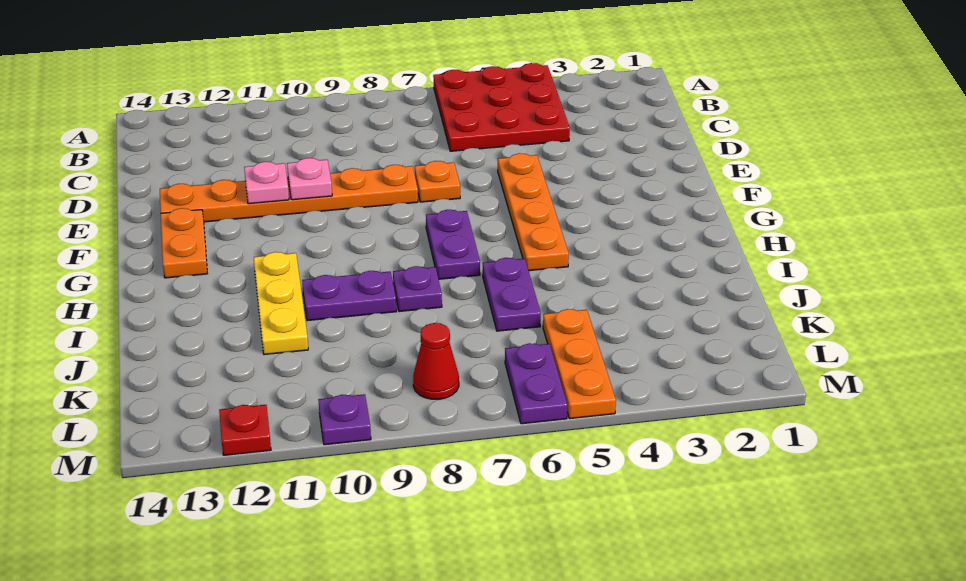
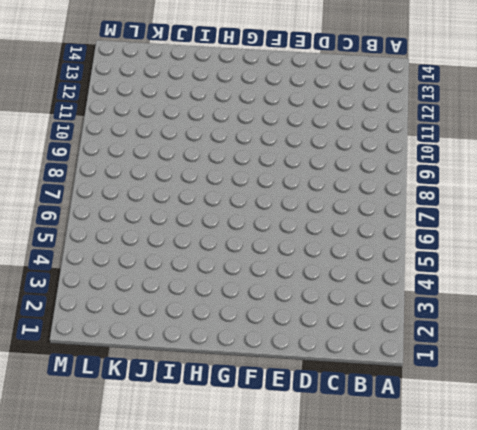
none -> red plate A4:C6 level 1
none -> orange plate E5:H5 level 1
none -> orange plate E7 level 1

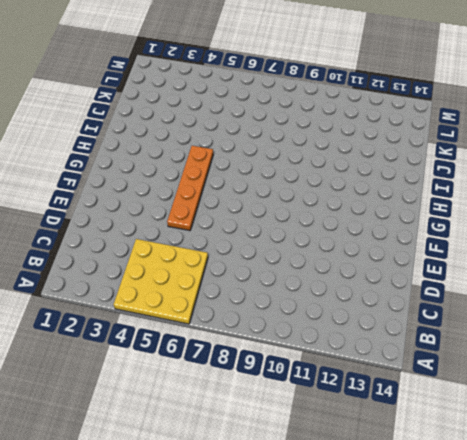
yellow plate A4:C6 level 1 -> red plate A4:C6 level 1
none -> orange plate E7 level 1
none -> orange plate E8:E13 level 1
none -> orange plate F13:G13 level 1

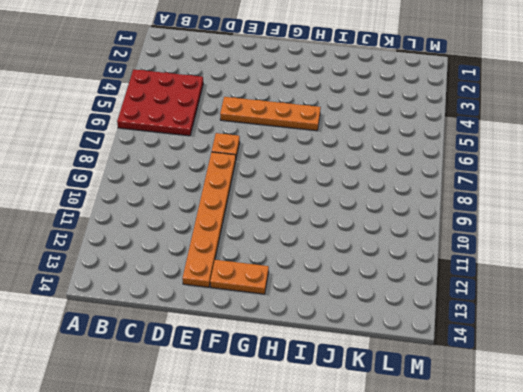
none -> purple plate G7:H7 level 1
none -> yellow plate H11:J11 level 1
none -> purple plate I6:J6 level 1

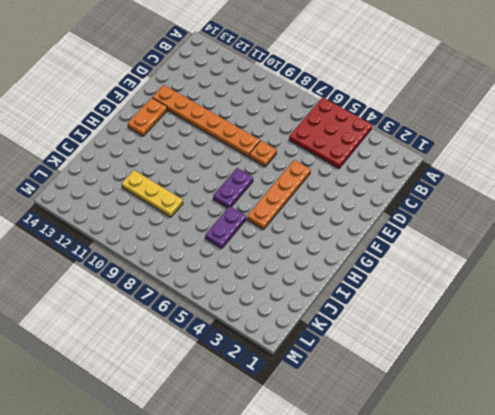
yellow plate J9:J11 level 1 -> yellow plate H11:J11 level 1
none -> purple plate I8 level 1
none -> purple plate I9:I10 level 1
none -> orange plate K5:M5 level 1

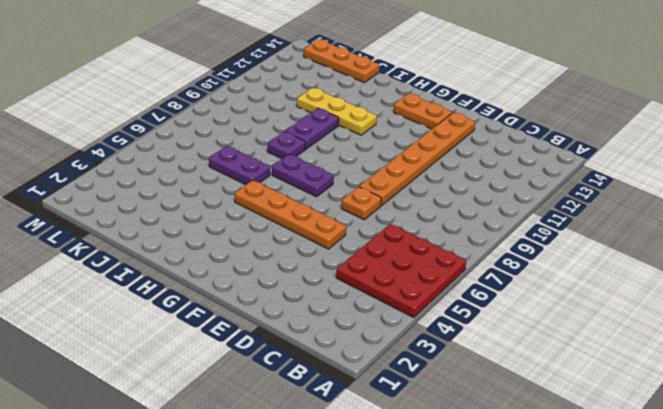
orange plate J14:L14 level 1 -> orange plate K5:M5 level 1
none -> purple plate L6:M6 level 1
none -> red cone L8 level 1
none -> purple plate M10 level 1

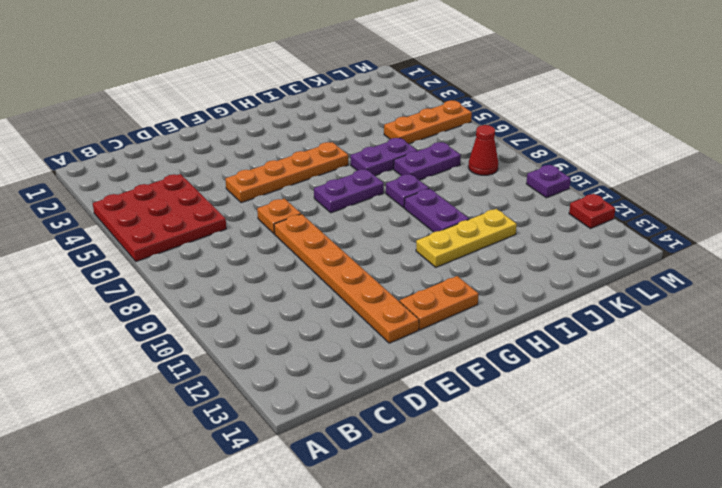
purple plate J7:K7 level 1 -> purple plate L6:M6 level 1
none -> pink plate E10 level 2
none -> pink plate E11 level 2

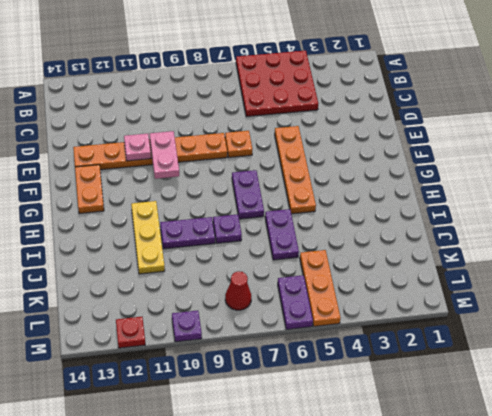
pink plate E10:F10 level 2 -> pink plate E10 level 2

